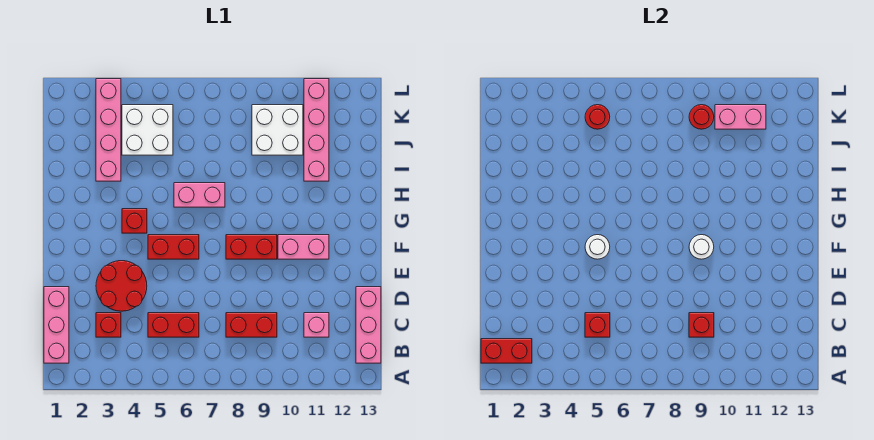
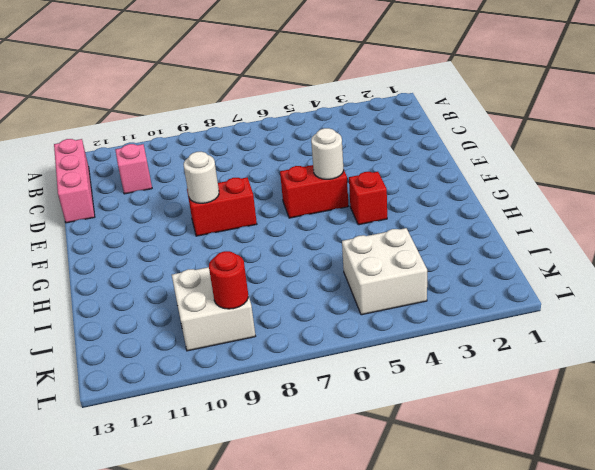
none -> pink brick B1:D1 level 1
none -> red brick C3 level 1
none -> red brick C5:C6 level 1

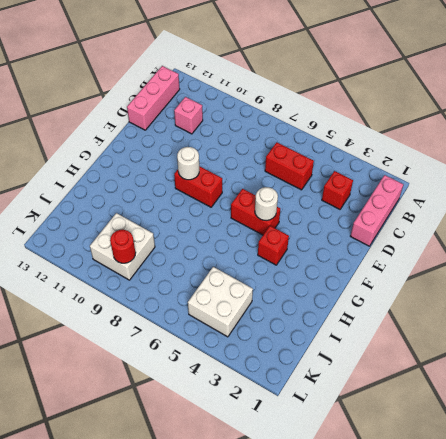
none -> red brick C8:C9 level 1
none -> red round brick D3:E4 level 1
none -> pink brick F10:F11 level 1

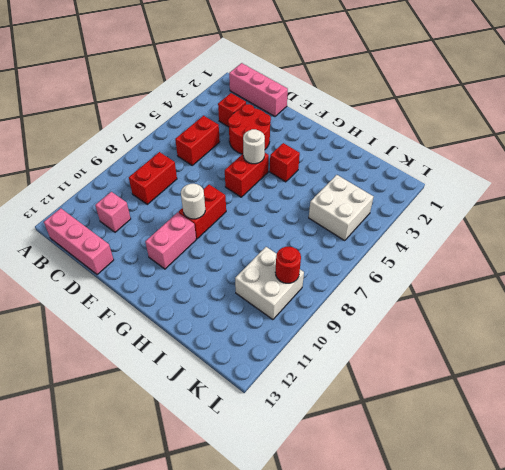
none -> pink brick H6:H7 level 1
none -> pink brick I3:L3 level 1
none -> pink brick I11:L11 level 1

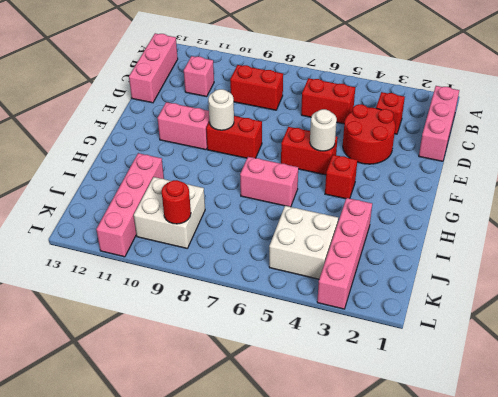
none -> red brick B1:B2 level 2
none -> red brick C5 level 2
none -> red brick C9 level 2

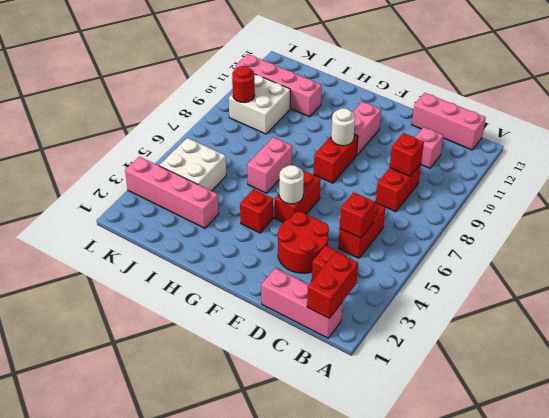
none -> red round brick K5 level 2
none -> pink brick K10:K11 level 2

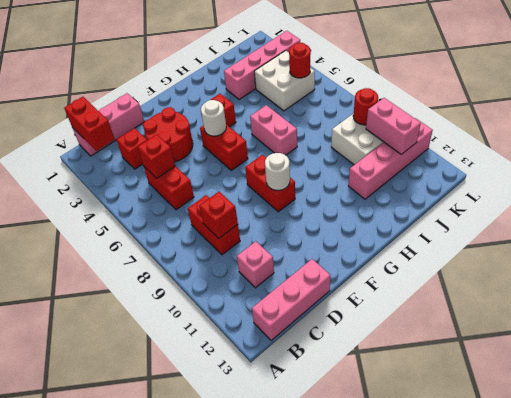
none -> pink brick F10:F11 level 1

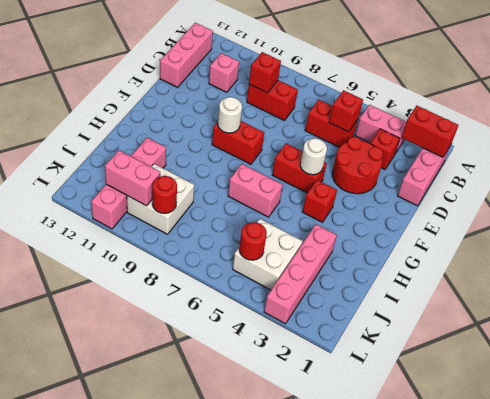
pink brick B3:B4 level 1 -> pink brick F10:F11 level 1

